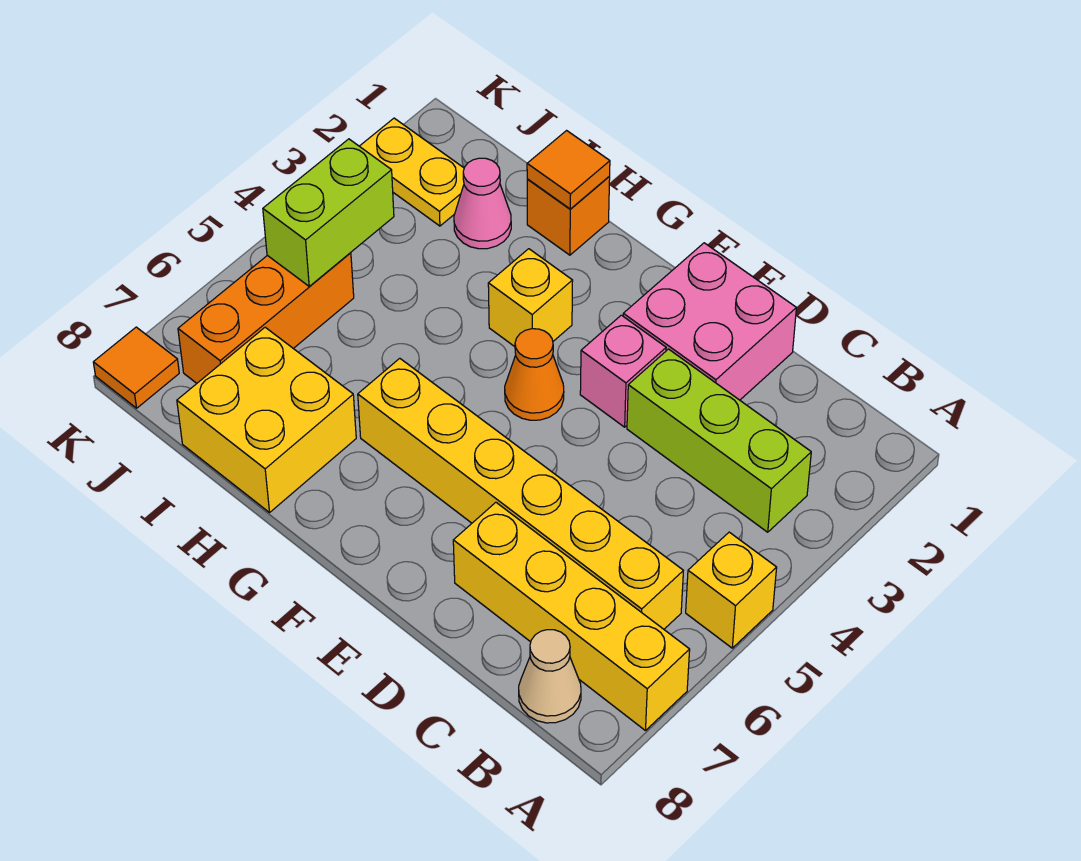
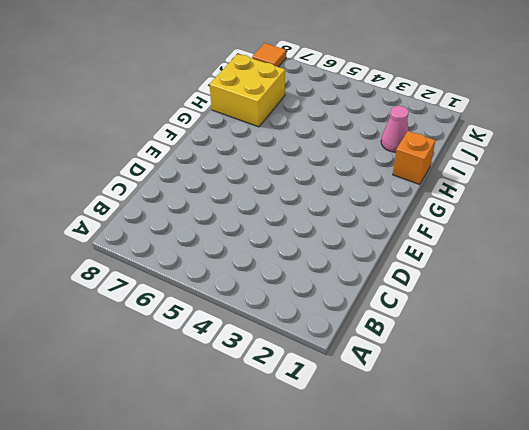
none -> yellow brick A5 level 1
none -> yellow brick A7:D7 level 1
none -> lime brick B3:D3 level 1

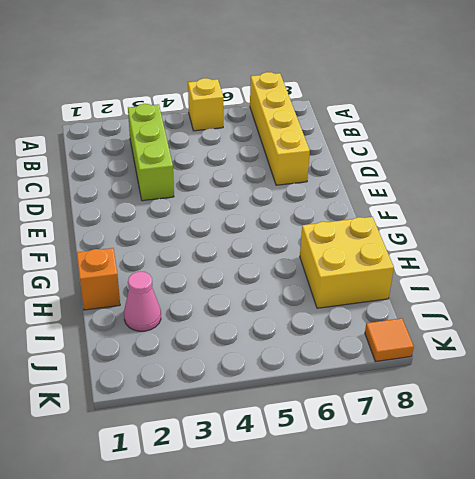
none -> yellow brick B6:G6 level 1
none -> tan cone B8 level 1
none -> pink brick D1:E2 level 1

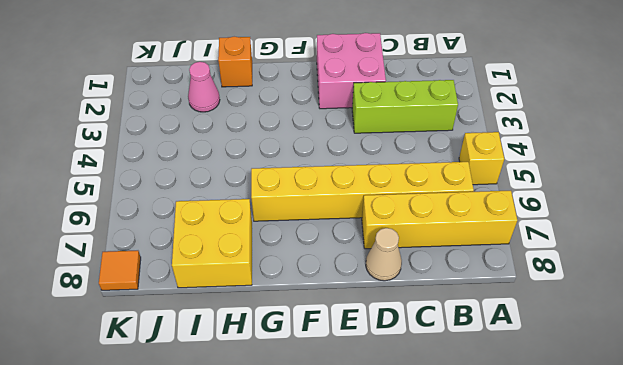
tan cone D8 level 1 -> tan cone B8 level 1
none -> pink brick E3 level 1
none -> orange cone F4 level 1
none -> yellow brick G3 level 1

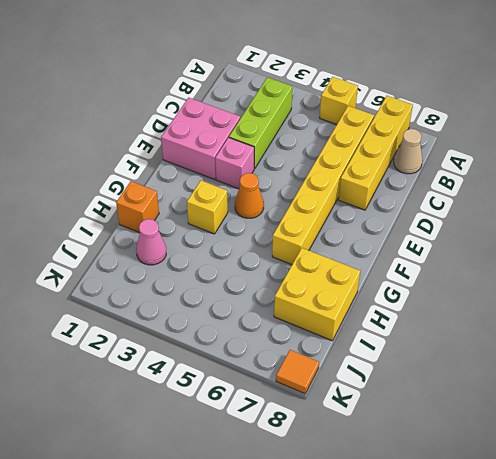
none -> yellow plate J2:K2 level 1
none -> orange brick J5:J7 level 1
none -> orange tile H1 level 2

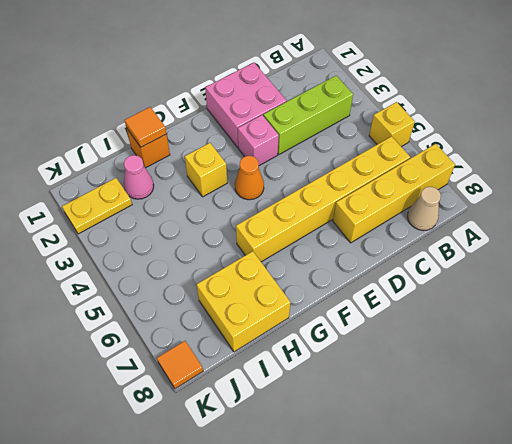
none -> orange brick J5:J7 level 1
none -> lime brick J4:J5 level 2

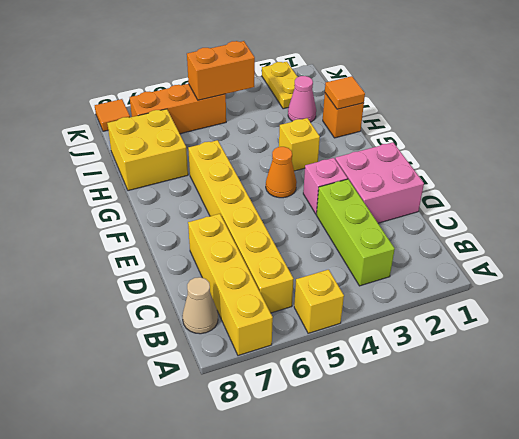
orange brick J4:J5 level 2 -> lime brick J4:J5 level 2

